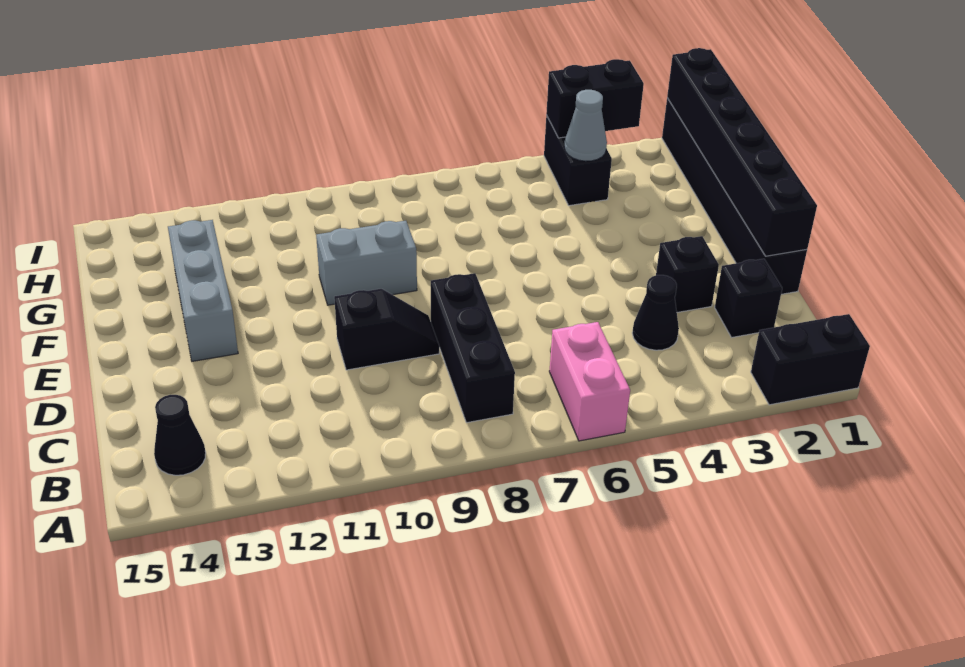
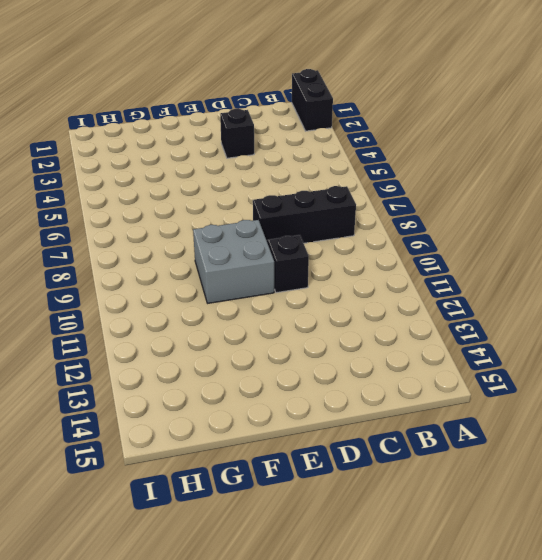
grey brick E9:F10 level 1 -> grey brick F9:F10 level 1
none -> pink brick A6:B6 level 1
none -> black cone B14 level 1
none -> black brick C2 level 1

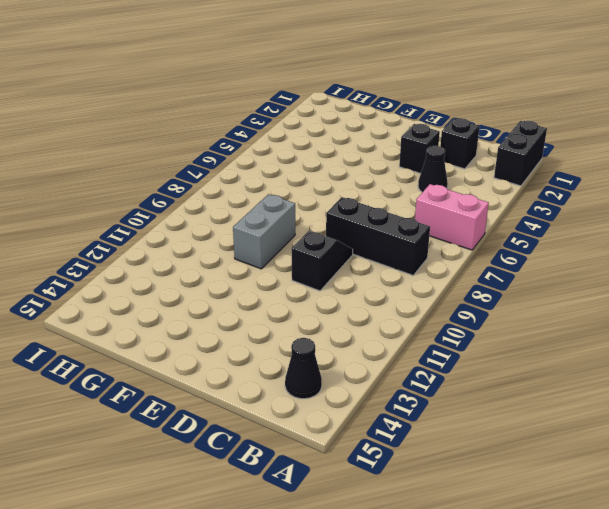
none -> black brick D1:I1 level 1
none -> grey brick E13:G13 level 1
none -> black brick H4:I4 level 1

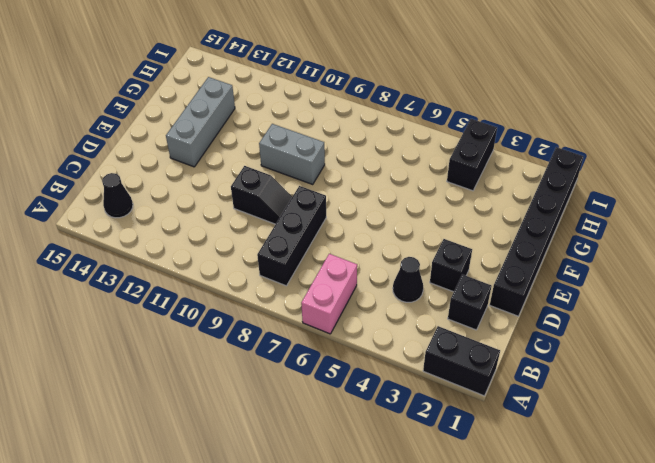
none -> black brick D1:I1 level 2
none -> grey cone H4 level 2
none -> black brick I3:I4 level 2

